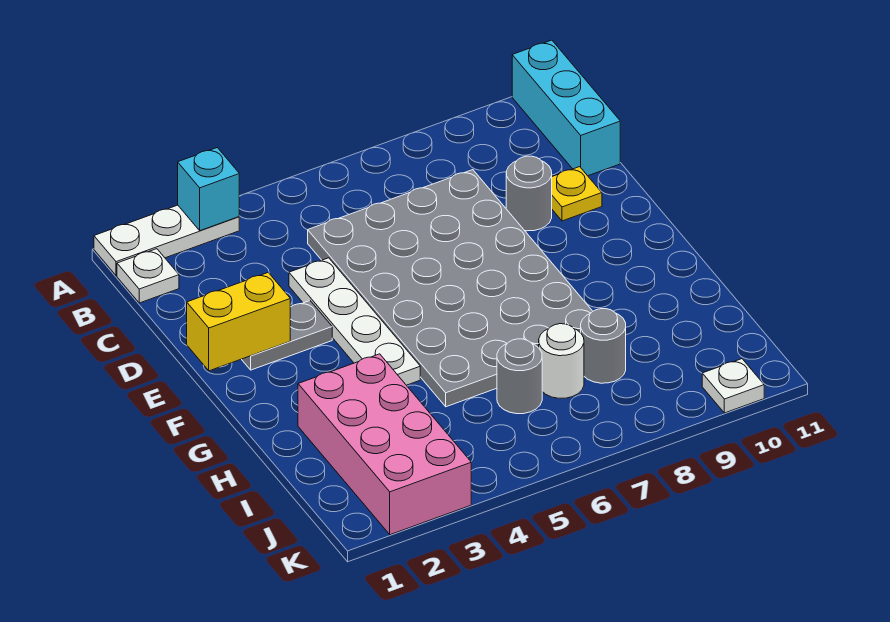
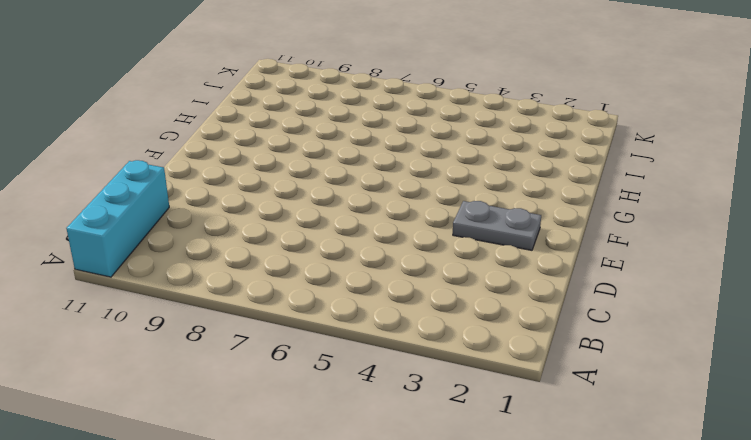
none -> white plate A1:A3 level 1
none -> white plate B1 level 1
none -> grey plate C5:H8 level 1

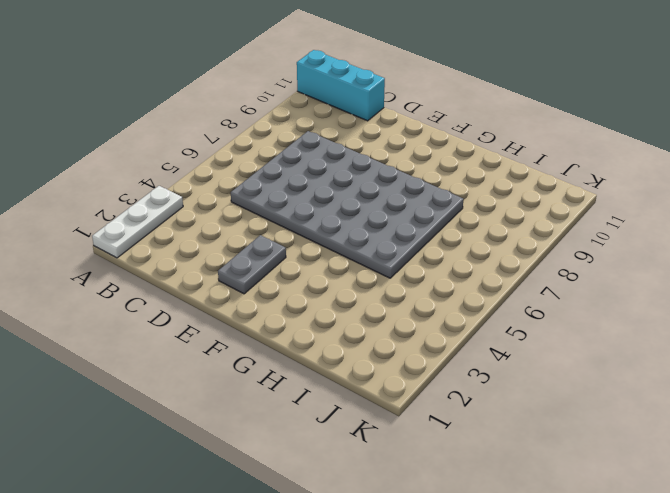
none -> white plate B1 level 1
none -> white plate D4:G4 level 1
none -> grey round brick D9 level 1

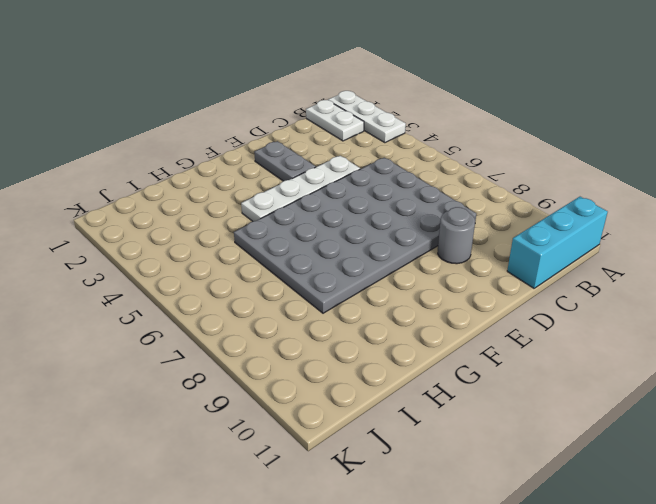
white plate B1:B2 level 1 -> white plate B1 level 1
none -> yellow plate D10 level 1
none -> pink brick H2:K3 level 1
none -> grey round brick I6 level 1

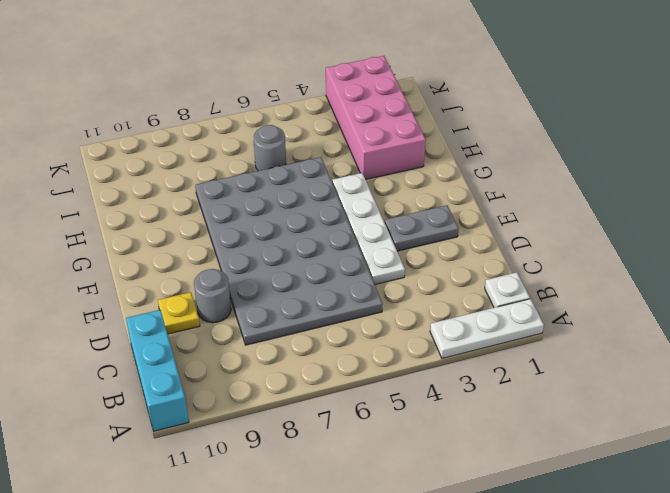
none -> white round brick I7 level 1
none -> grey round brick I8 level 1
none -> white plate K10 level 1

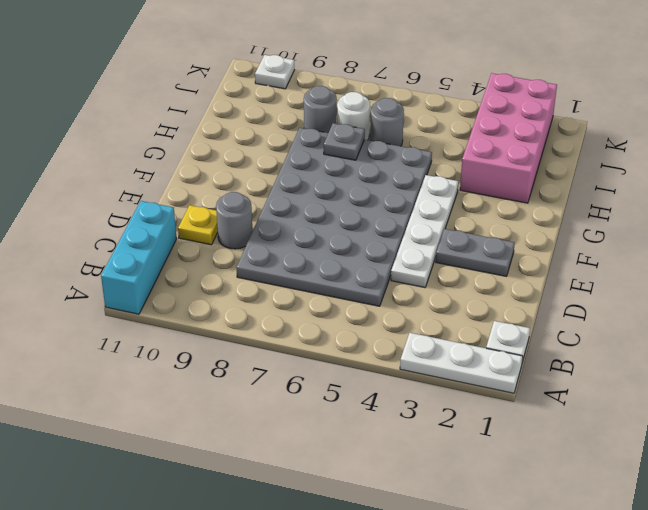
grey plate H7 level 2 -> none
none -> cyan brick A3 level 2
none -> yellow brick E1:E2 level 2

